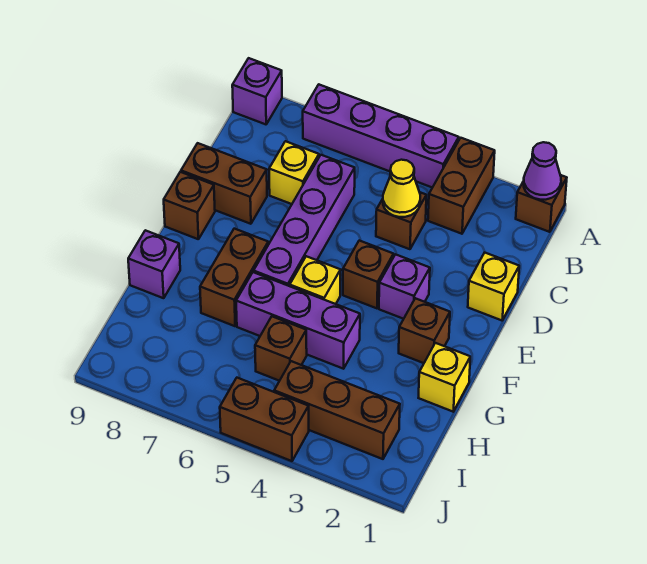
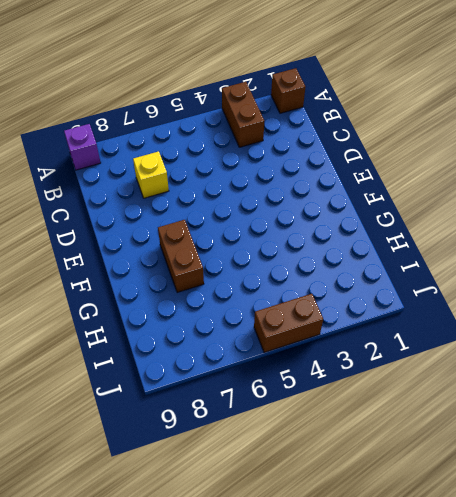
none -> purple brick A4:A7 level 1
none -> brown brick C4 level 1
none -> purple brick C6:F6 level 1

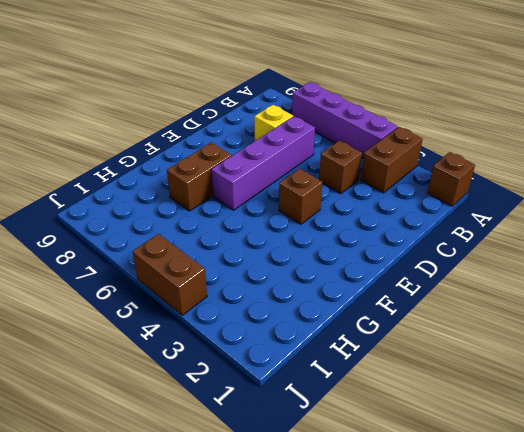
none -> purple brick A9 level 1
none -> yellow brick D1 level 1
none -> brown brick D8:D9 level 1

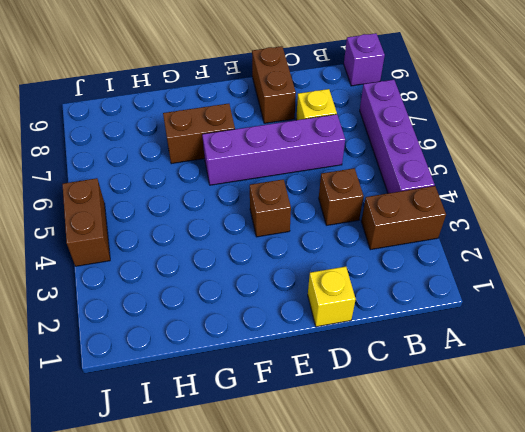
none -> brown brick A1 level 1
none -> purple brick E3 level 1
none -> brown brick E9 level 1

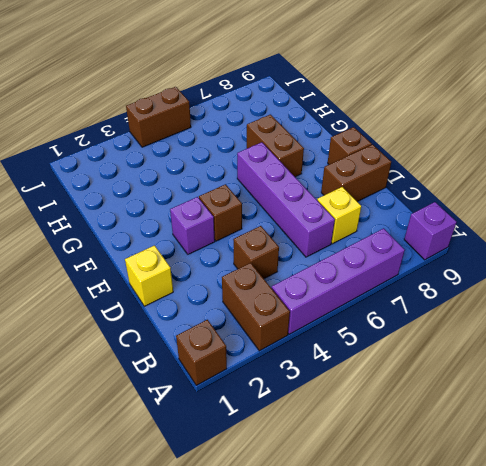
none -> brown brick F2 level 1
none -> yellow brick F5 level 1
none -> yellow brick G1 level 1

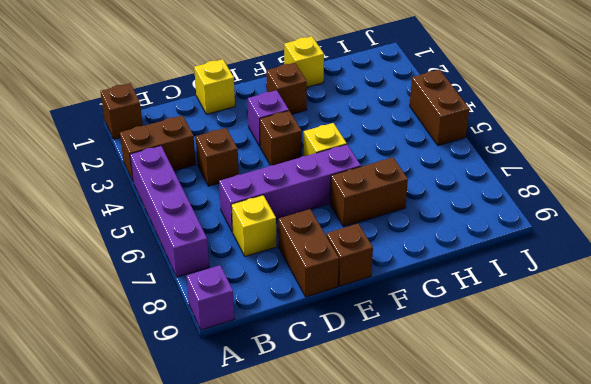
none -> purple brick G4:G6 level 1
none -> purple brick G9 level 1
none -> brown brick H5 level 1

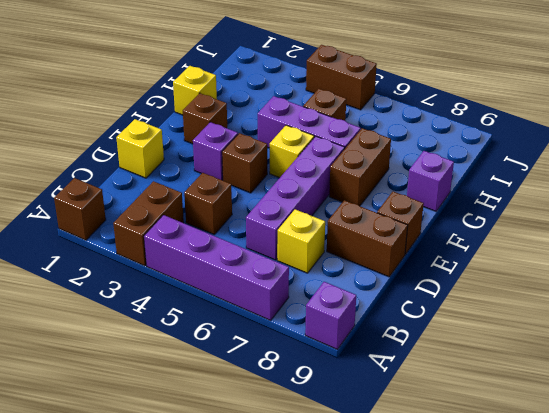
none -> brown brick I2:I4 level 1
none -> purple cone A1 level 2
none -> yellow cone C4 level 2

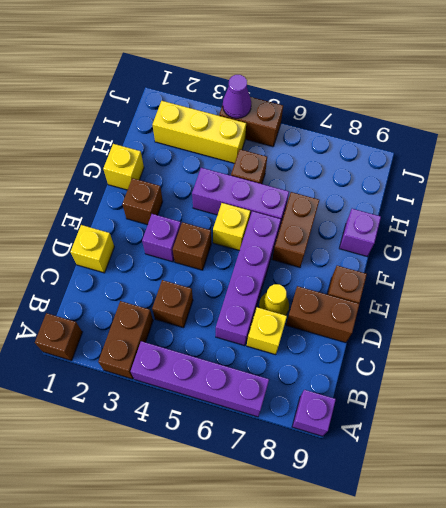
yellow cone D7 level 1 -> yellow cone C4 level 2
yellow brick I2:I4 level 1 -> brown brick I2:I4 level 1
purple cone J4 level 2 -> purple cone A1 level 2

